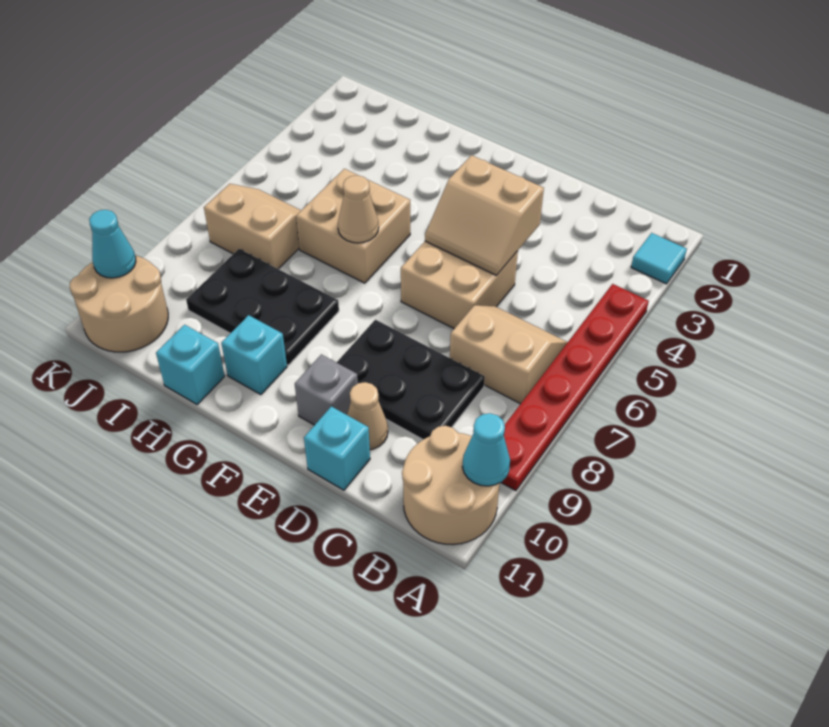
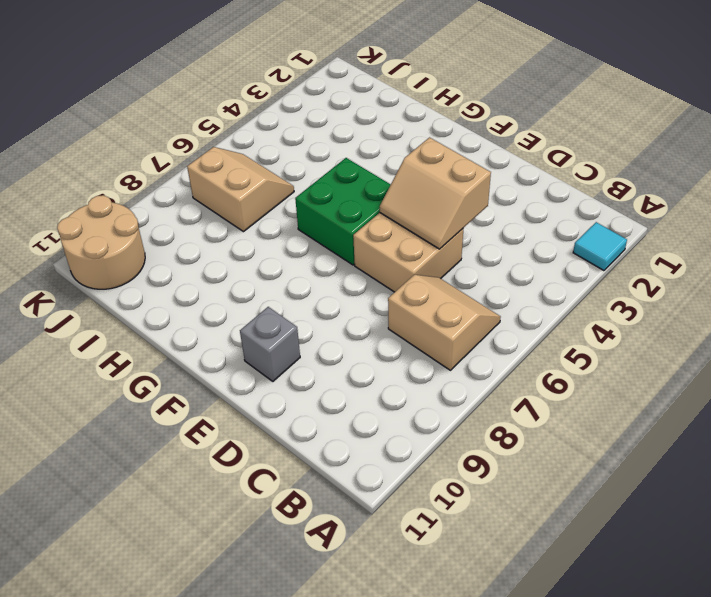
green brick F5:G6 level 1 -> tan brick G5:H6 level 1
none -> red plate A4:A9 level 1
none -> tan round brick A10:B11 level 1
none -> black plate C8:E9 level 1

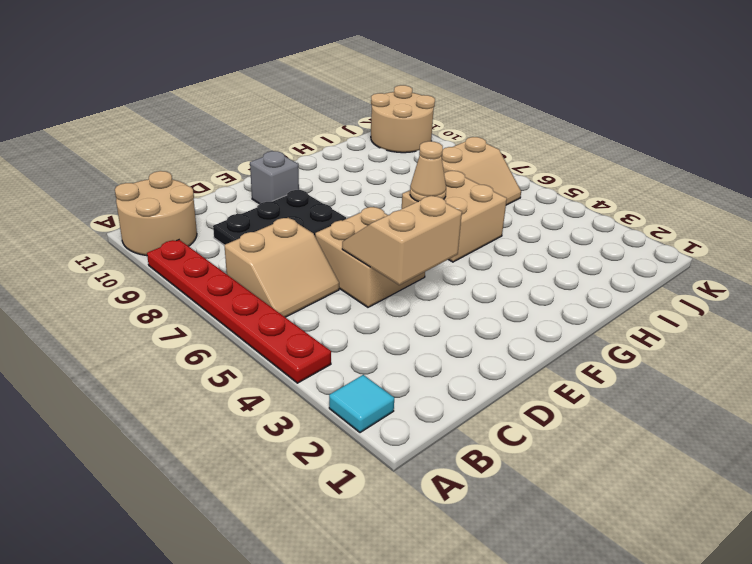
none -> tan cone D10 level 1
none -> cyan brick D11 level 1
none -> black plate G8:I9 level 1

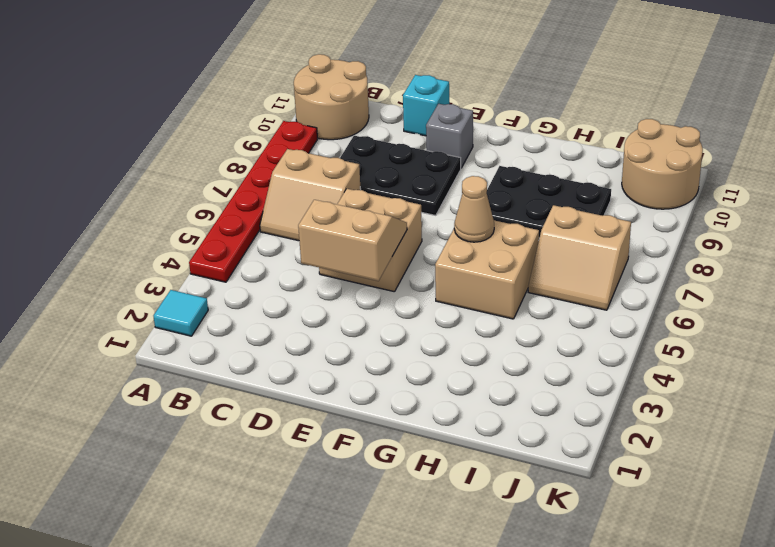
none -> tan cone D10 level 1
none -> cyan brick G10 level 1
none -> cyan brick H11 level 1

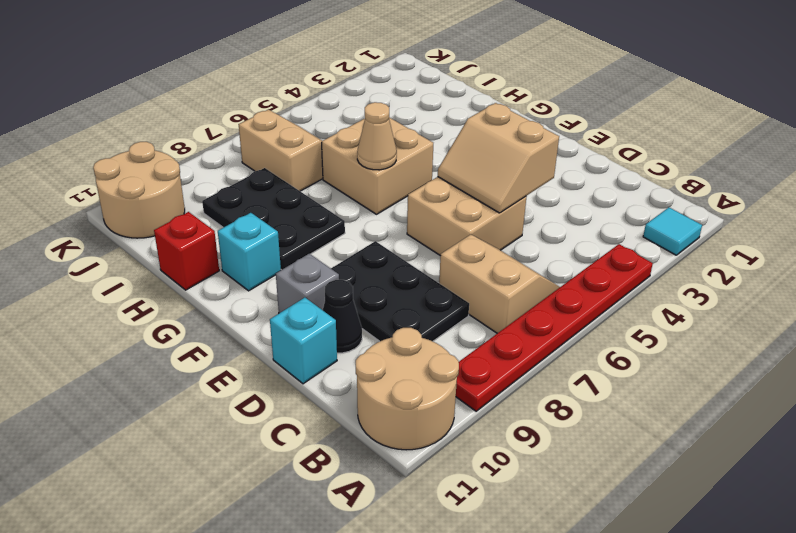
black cone D10 level 1 -> tan cone D10 level 1
red brick H11 level 1 -> cyan brick H11 level 1
none -> cyan cone A10 level 2
none -> cyan cone K10 level 2

